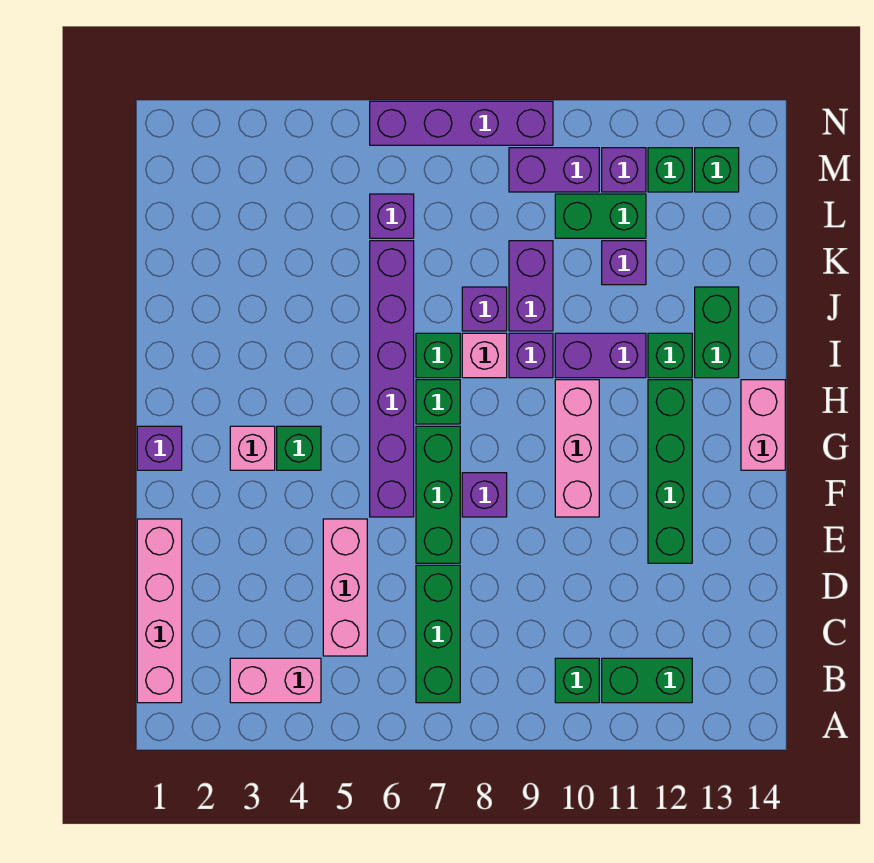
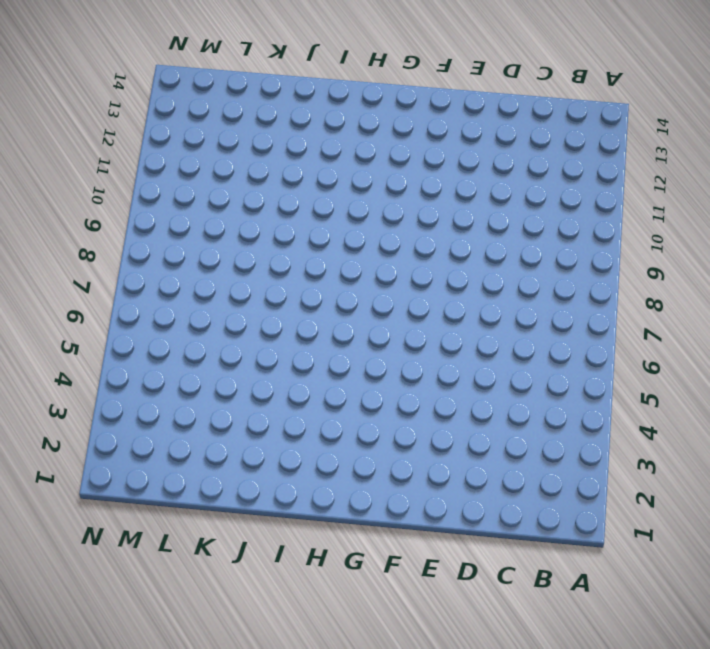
none -> pink brick B1:E1 level 1
none -> pink brick B3:B4 level 1
none -> green brick B7:D7 level 1
none -> green brick B10 level 1

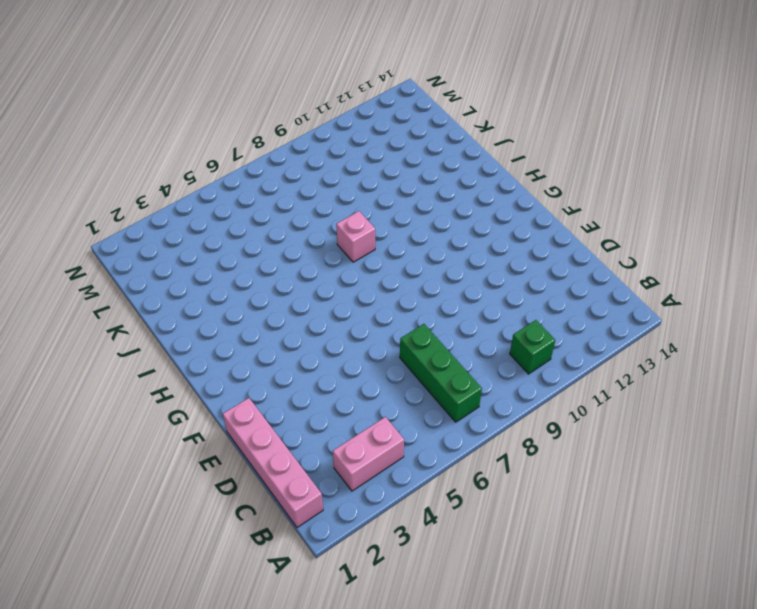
none -> green brick B11:B12 level 1
none -> pink brick C5:E5 level 1
none -> green brick E7:G7 level 1
none -> green brick E12:H12 level 1

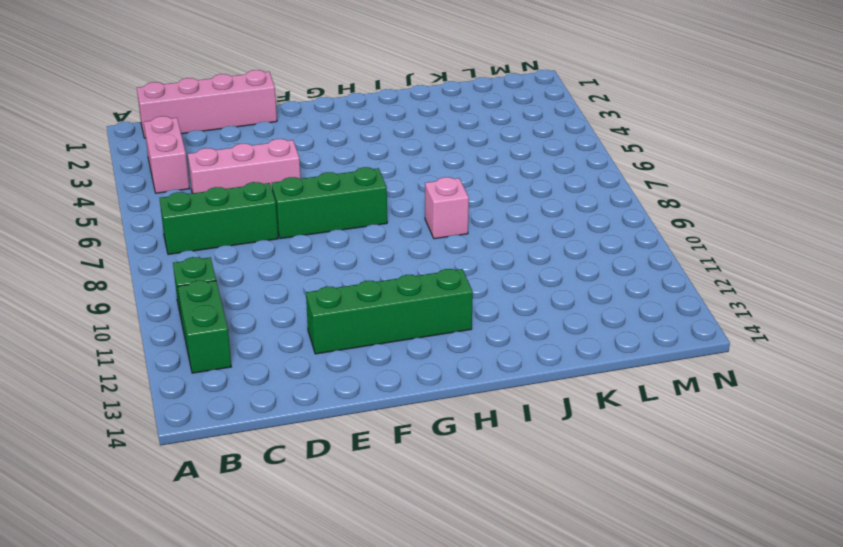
none -> purple brick F6:K6 level 1
none -> purple brick F8 level 1
none -> pink brick F10:H10 level 1
none -> purple brick G1 level 1

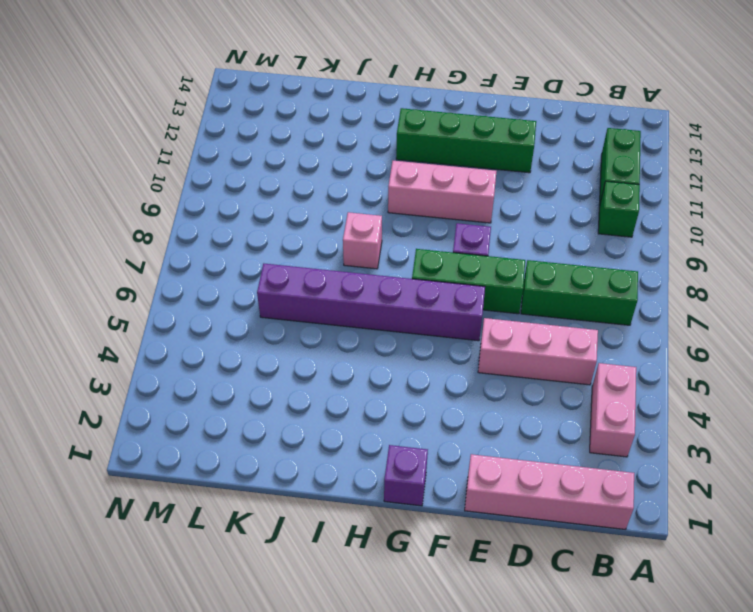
none -> pink brick G3 level 1
none -> green brick G4 level 1
none -> pink brick G14:H14 level 1
none -> green brick H7 level 1

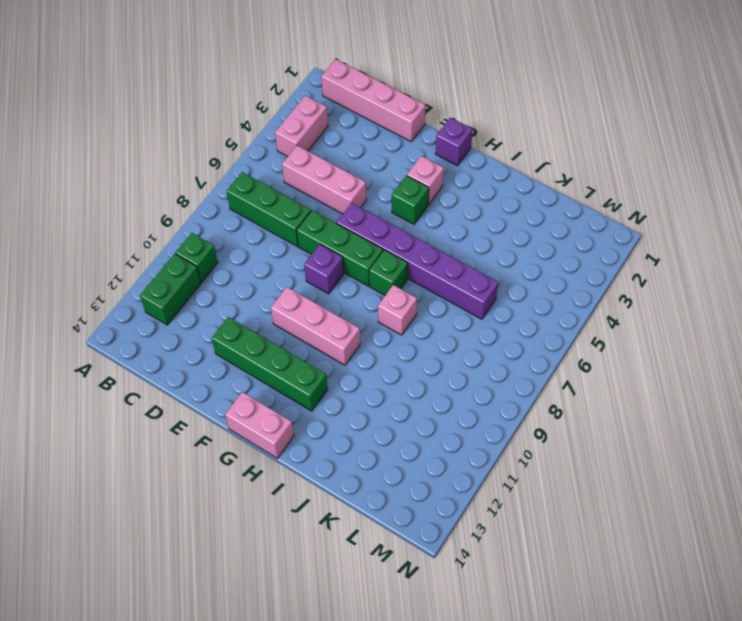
none -> green brick I7 level 1
none -> purple brick I9 level 1
none -> purple brick I10:I11 level 1
none -> green brick I12 level 1

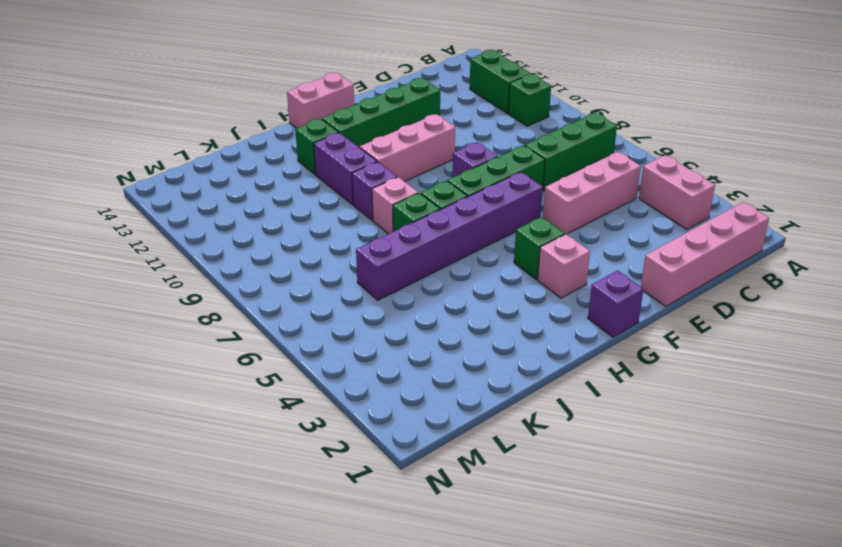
none -> green brick I13:J13 level 1
none -> purple brick J8 level 1
none -> purple brick J9:K9 level 1
none -> purple brick K11 level 1

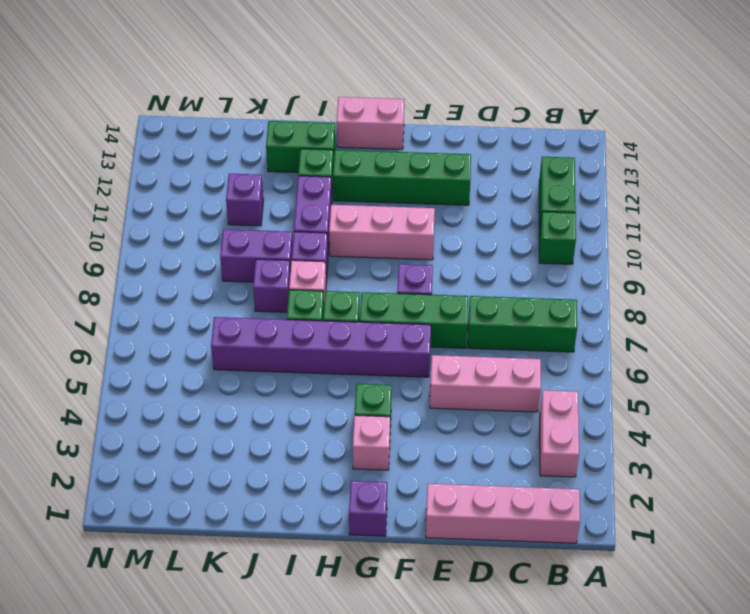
none -> purple brick L6 level 1
none -> green brick L10:L11 level 1
none -> purple brick M9:M10 level 1
none -> purple brick M11 level 1

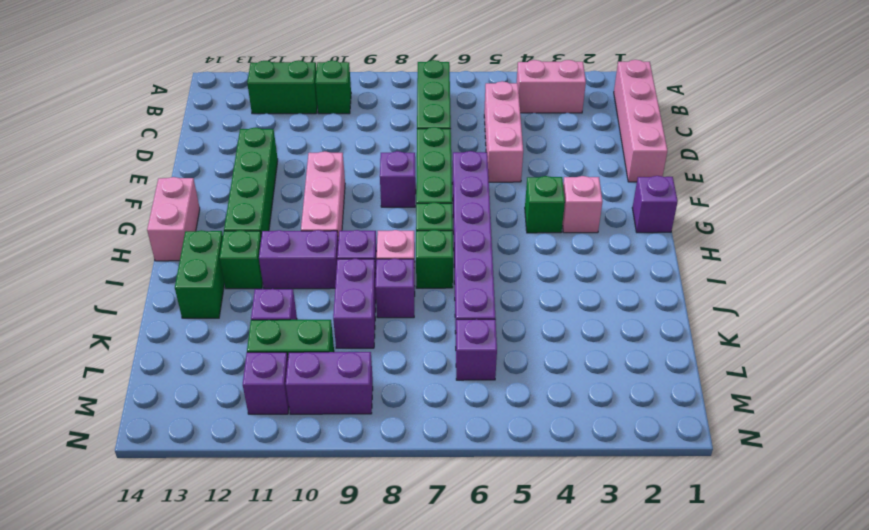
none -> green brick M12 level 1
none -> green brick M13 level 1
none -> purple brick N6:N9 level 1

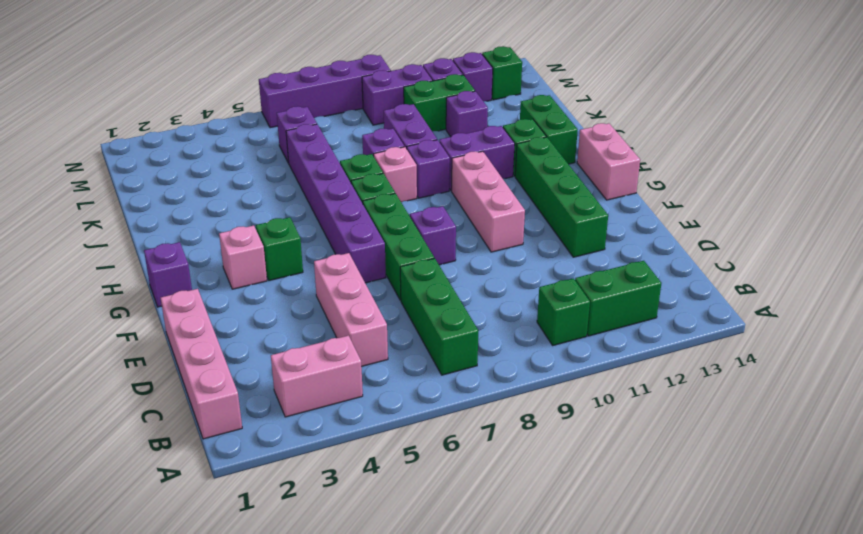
purple brick M12 level 1 -> green brick M12 level 1

